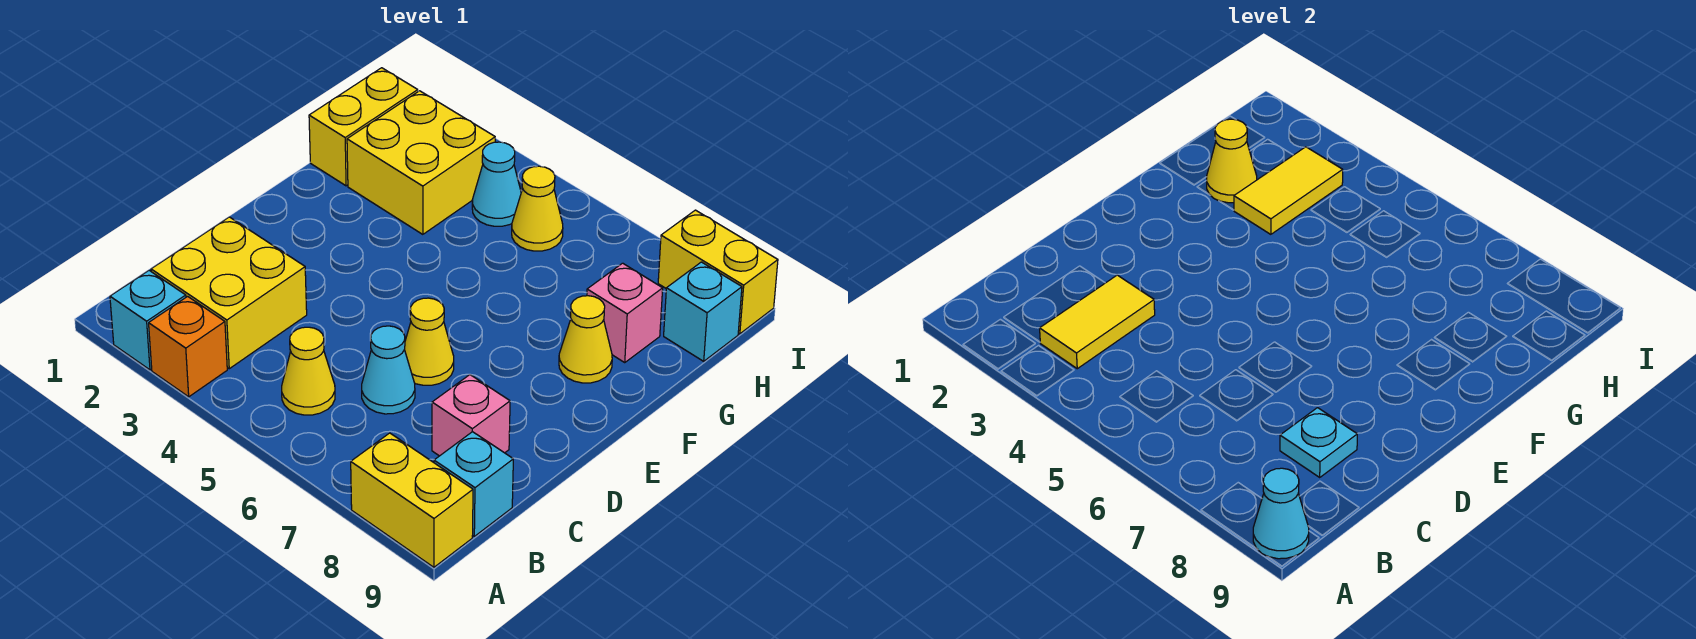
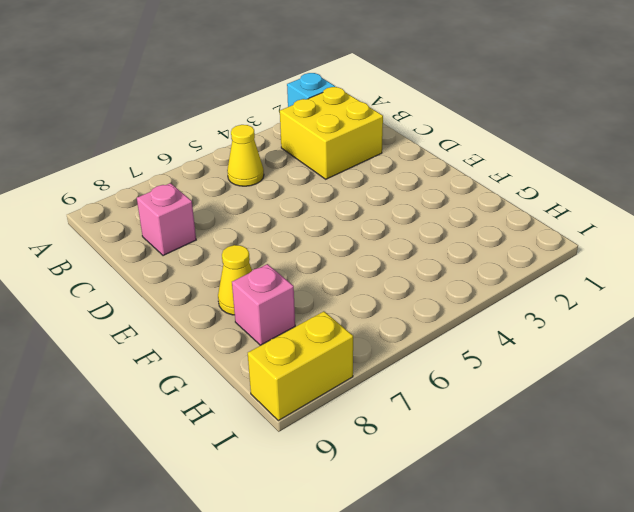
none -> orange brick A3 level 1
none -> yellow brick A8:A9 level 1
none -> cyan brick B9 level 1

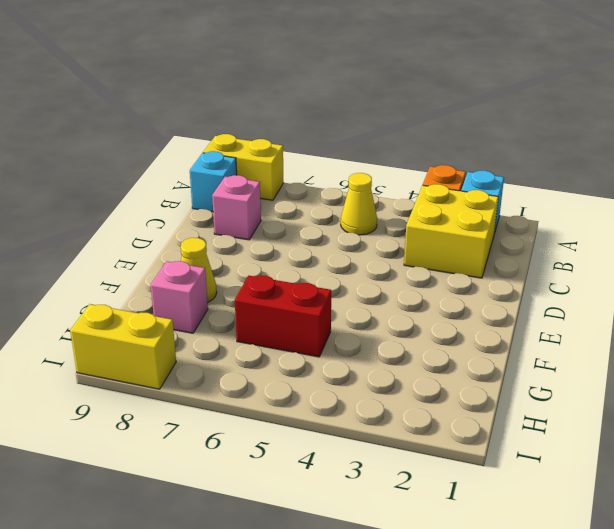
red brick G5:G6 level 1 -> none
none -> cyan cone C6 level 1
none -> yellow cone D6 level 1
none -> yellow brick G1:H1 level 1

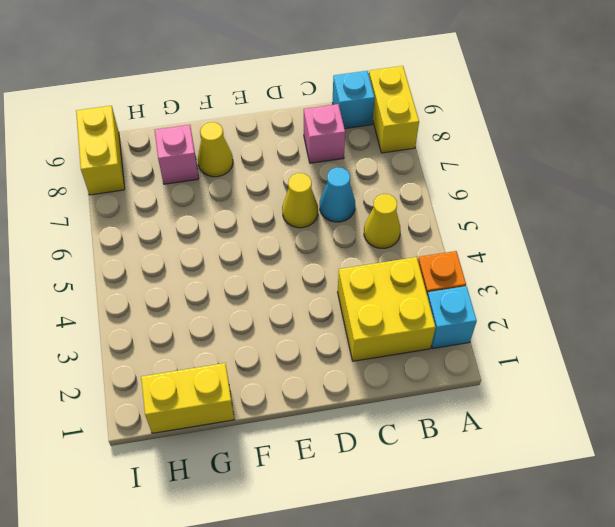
none -> yellow brick G2:H3 level 1
none -> cyan cone H4 level 1
none -> yellow cone H5 level 1

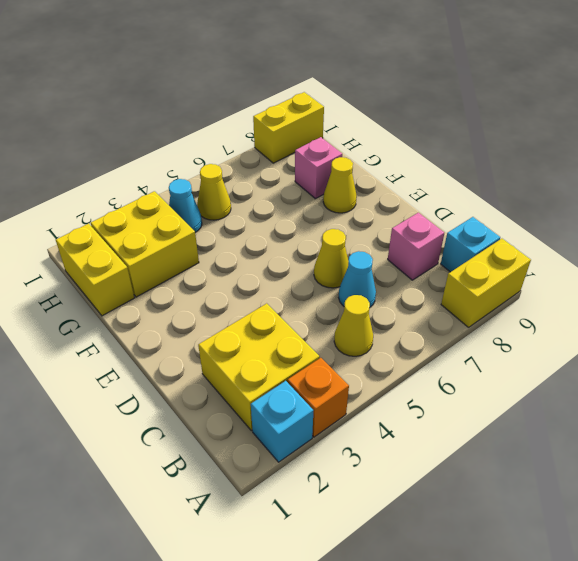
none -> cyan brick H9 level 1
none -> cyan cone A9 level 2
none -> yellow tile B3:C3 level 2

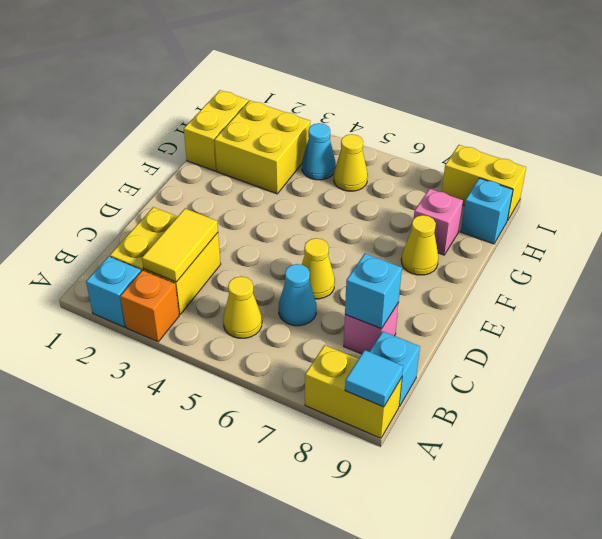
cyan tile A9 level 2 -> cyan cone A9 level 2
cyan brick C8 level 2 -> cyan plate C8 level 2
none -> yellow cone G2 level 2
none -> yellow tile G3:H3 level 2

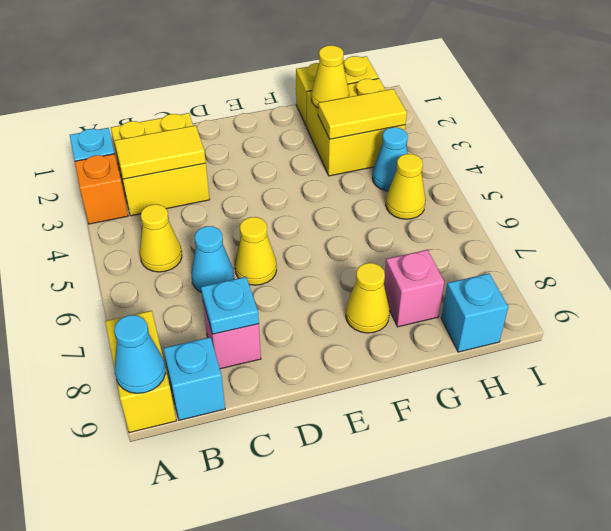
none -> yellow brick I8:I9 level 1

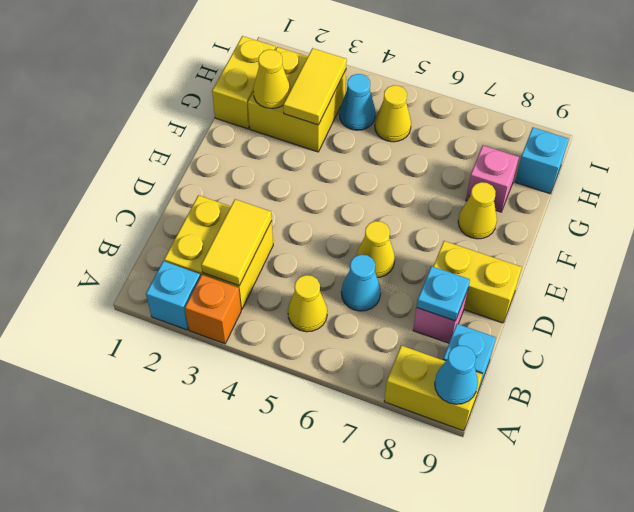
yellow brick D8:D9 level 1 -> yellow brick I8:I9 level 1

